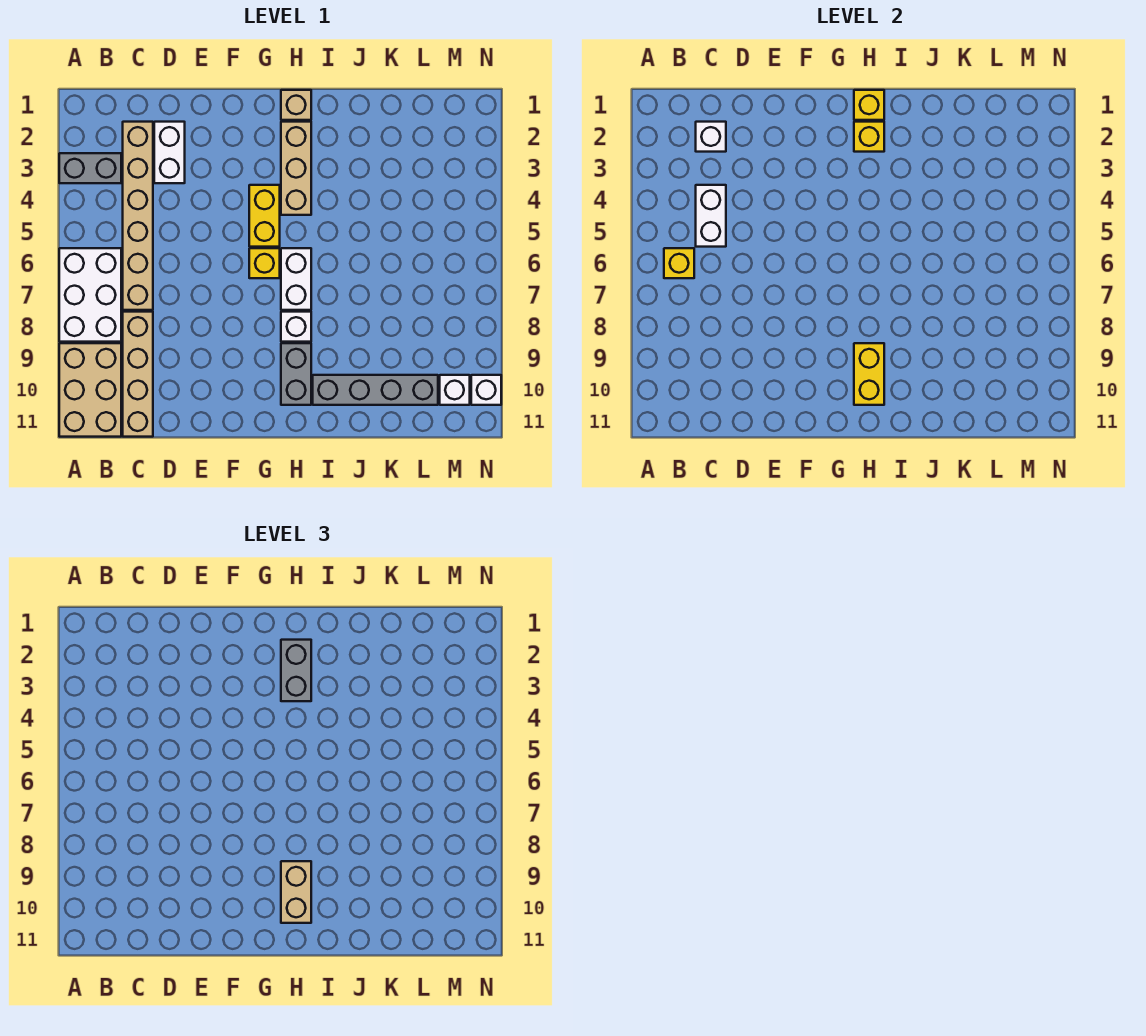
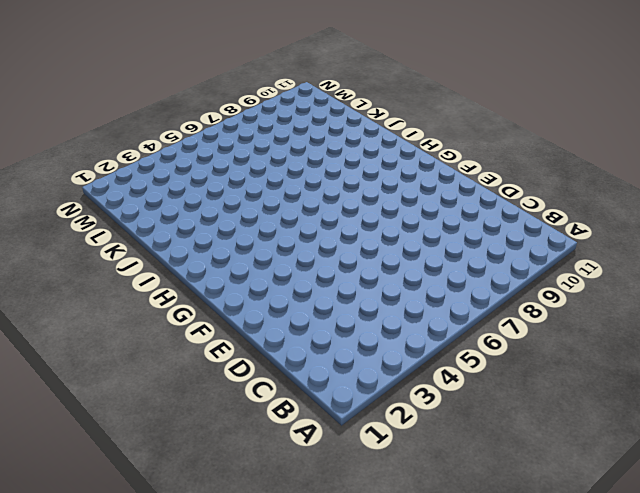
none -> grey brick A3:B3 level 1
none -> white brick A6:B8 level 1
none -> tan brick A9:B11 level 1

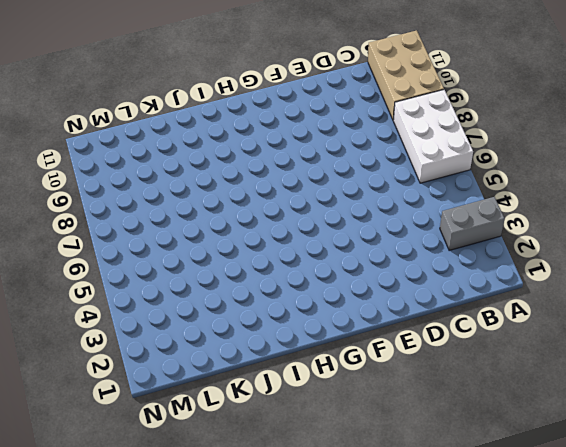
none -> tan brick C2:C7 level 1
none -> tan brick C8:C11 level 1
none -> white brick D2:D3 level 1

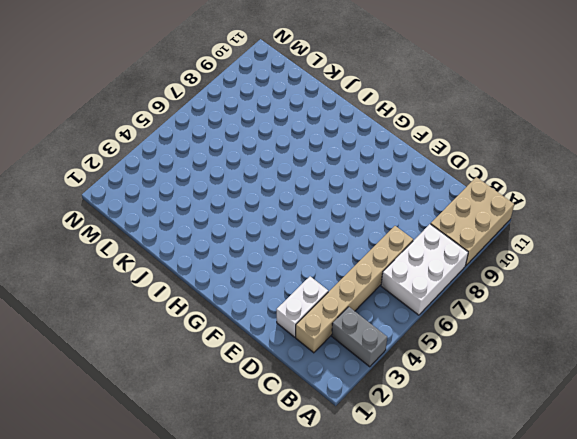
none -> tan brick C8:C11 level 1
none -> yellow brick G4:G5 level 1
none -> yellow brick G6 level 1

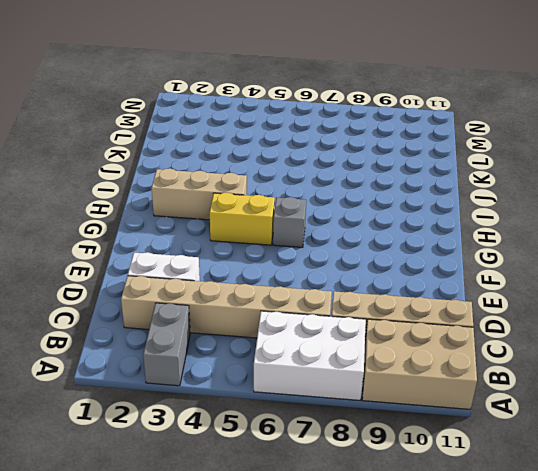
grey brick G6 level 1 -> yellow brick G6 level 1
none -> tan brick H1 level 1
none -> white brick H6:H7 level 1
none -> white brick H8 level 1

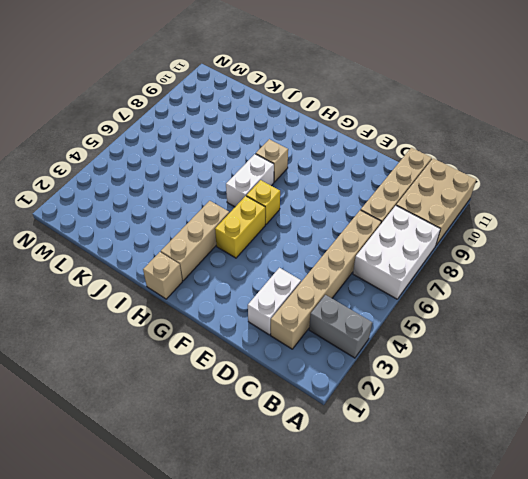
tan brick H8 level 1 -> white brick H8 level 1
none -> grey brick H9:H10 level 1
none -> grey brick I10:L10 level 1
none -> white brick M10 level 1

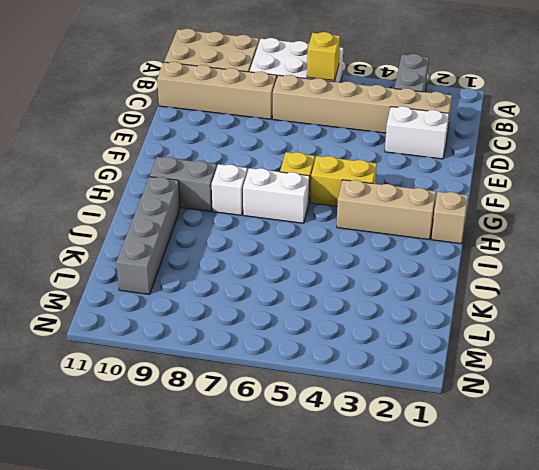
none -> white brick M10 level 1
none -> white brick N10 level 1
none -> white brick C2 level 2

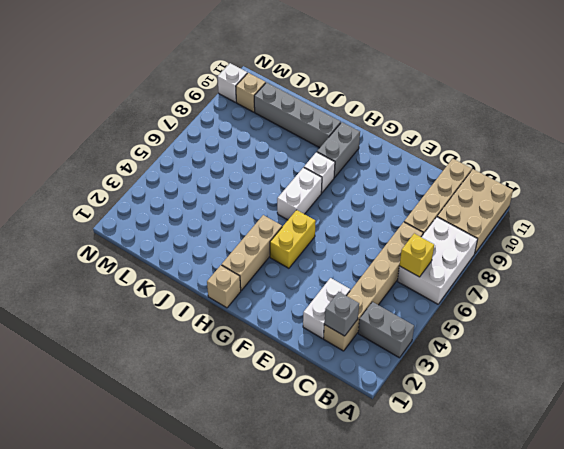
grey brick C2 level 2 -> white brick C2 level 2
tan brick M10 level 1 -> white brick M10 level 1
none -> yellow brick G6 level 1
none -> white brick C4:C5 level 2
none -> yellow brick H1 level 2

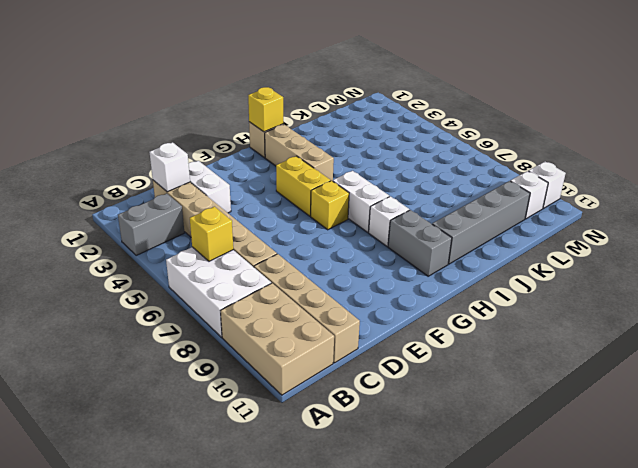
none -> white brick C4:C5 level 2
none -> yellow brick H2 level 2
none -> yellow brick H9:H10 level 2

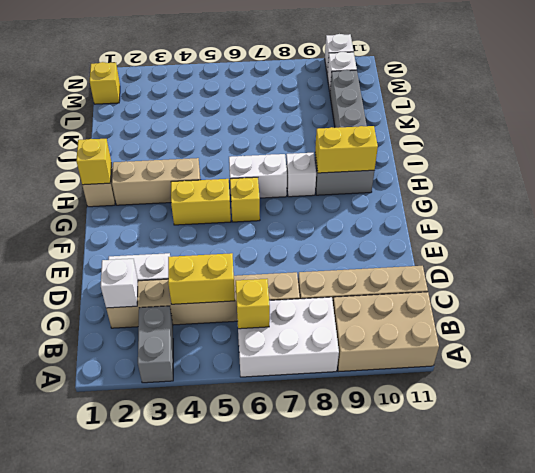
yellow brick C4:C5 level 2 -> white brick C4:C5 level 2
yellow brick M1 level 1 -> yellow brick H2 level 2
none -> grey brick H2:H3 level 3
none -> tan brick H9:H10 level 3

